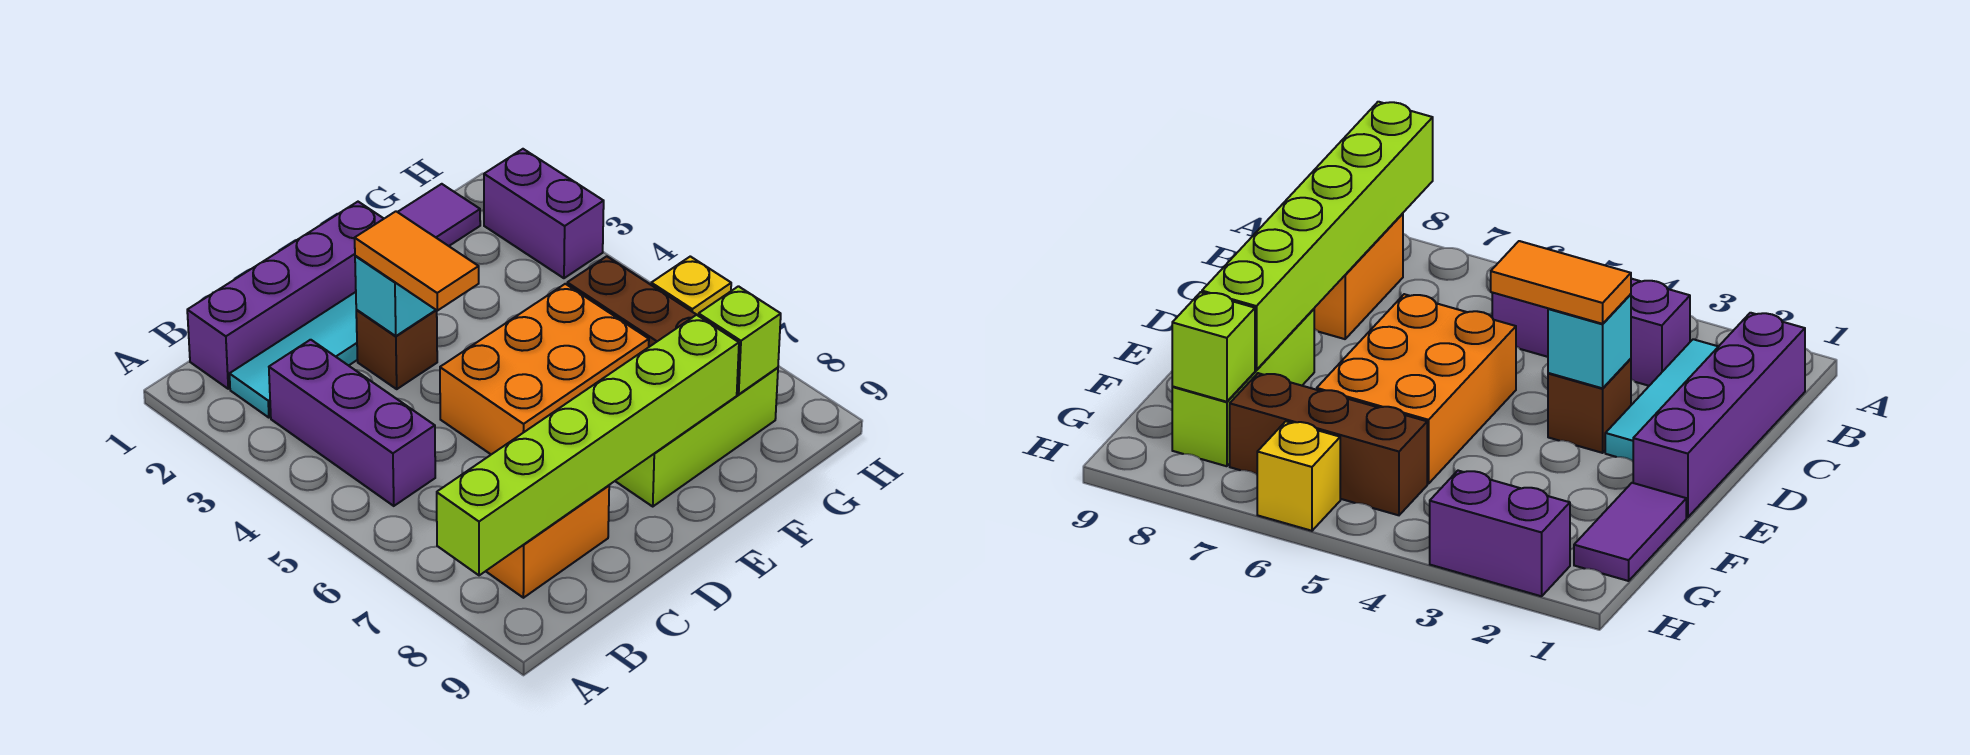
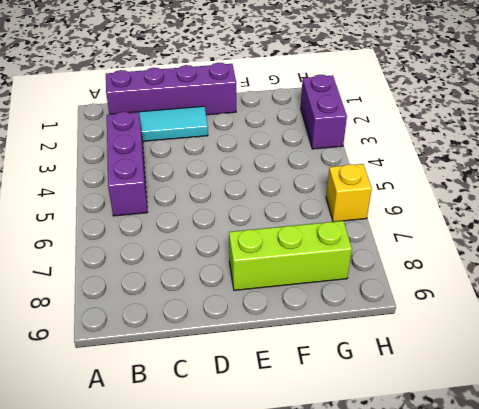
none -> orange brick B8:C8 level 1
none -> brown brick D3 level 1
none -> orange brick D5:F6 level 1

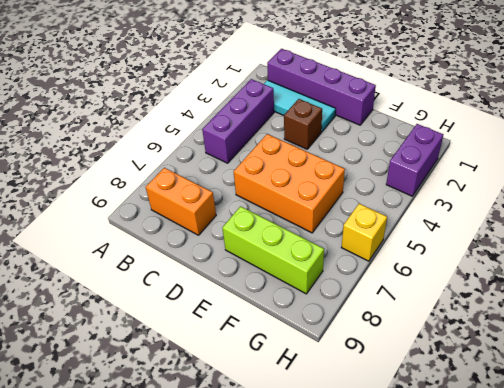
none -> purple tile F1:G1 level 1
none -> brown brick G5:G7 level 1
none -> lime brick A8:F8 level 2

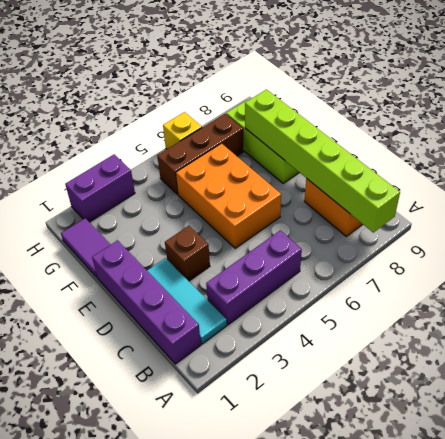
none -> cyan brick D3 level 2
none -> lime brick G8 level 2
none -> orange tile D3:D4 level 3

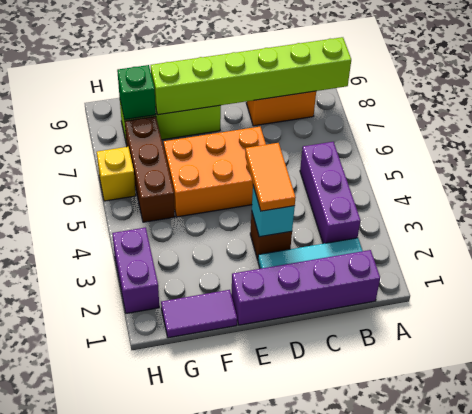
green brick G8 level 2 -> lime brick G8 level 2

